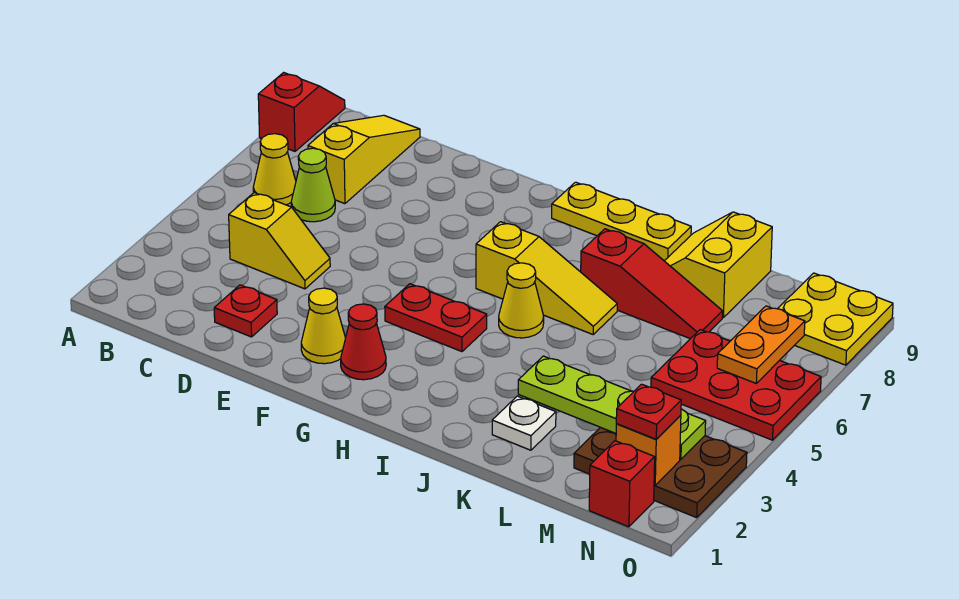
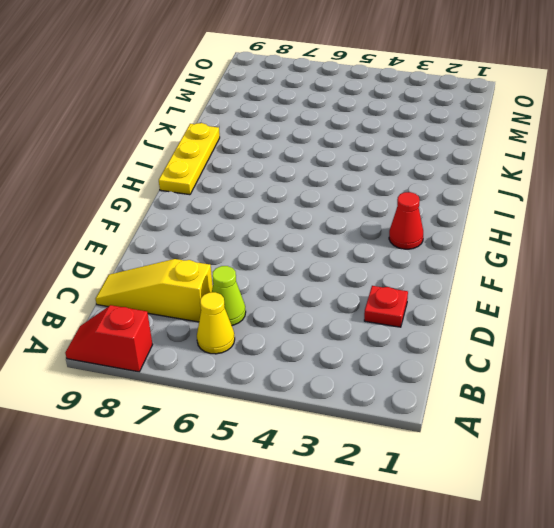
none -> yellow slope C4:D4 level 1 top C
none -> yellow cone F2 level 1
none -> red plate G4:H4 level 1

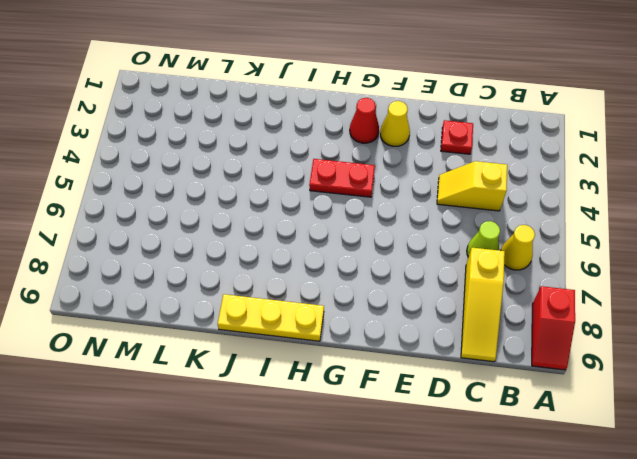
none -> yellow slope H6:J6 level 1 top H
none -> yellow cone I5 level 1
none -> red slope J7:L7 level 1 top J

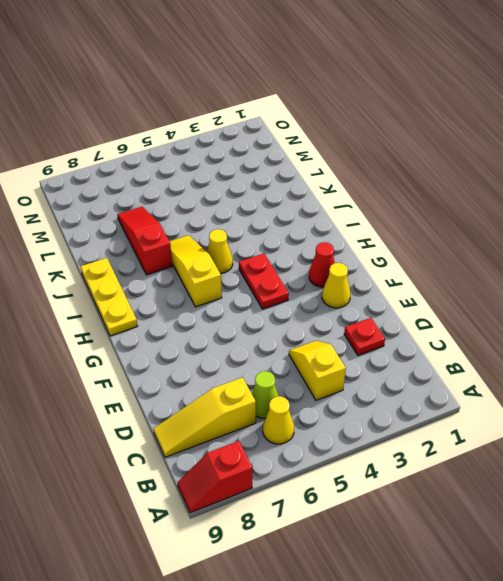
none -> white plate K2 level 1
none -> yellow slope K8:L9 level 1 top L
none -> brown plate M2:O3 level 1

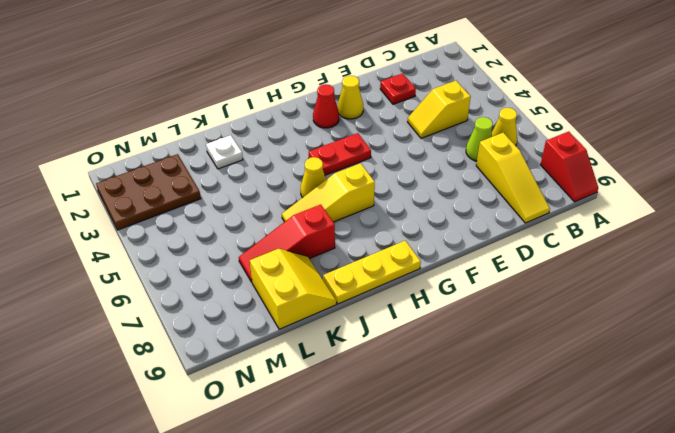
none -> red plate M5:O6 level 1
none -> red brick N1 level 1
none -> yellow plate N8:O9 level 1

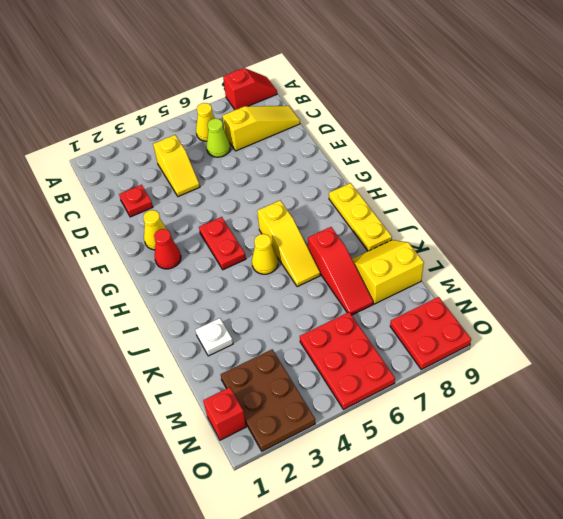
red plate N8:O9 level 1 -> yellow plate N8:O9 level 1
none -> lime plate K3:N3 level 2
none -> orange brick N2 level 2
none -> orange plate N6:N7 level 2

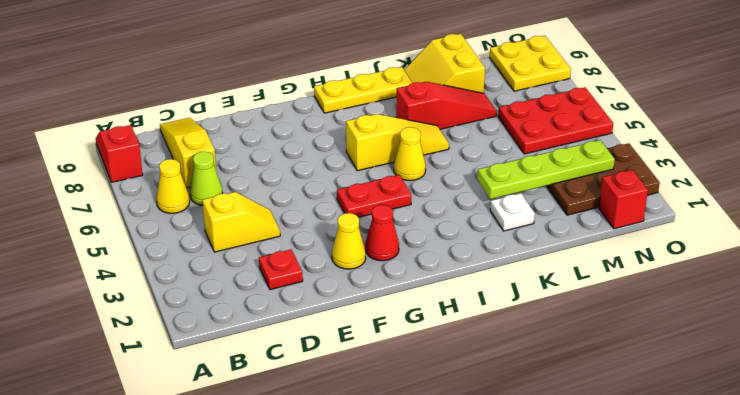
none -> orange brick N2 level 2
none -> orange plate N6:N7 level 2
none -> red plate N2 level 3

